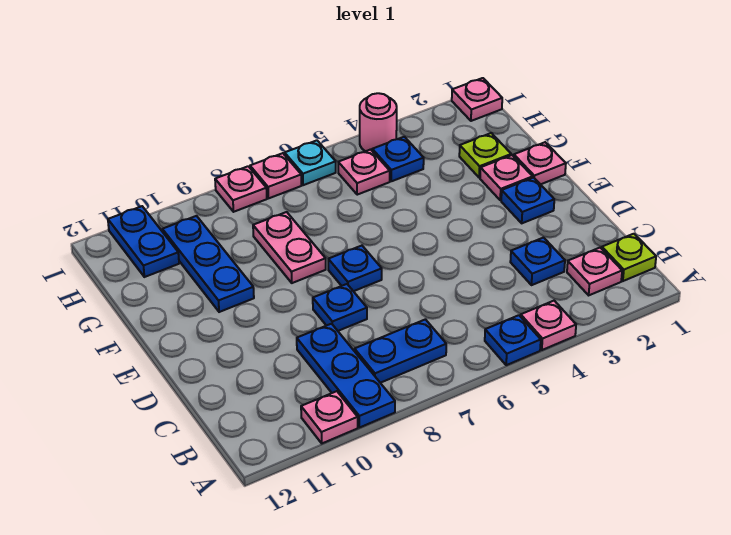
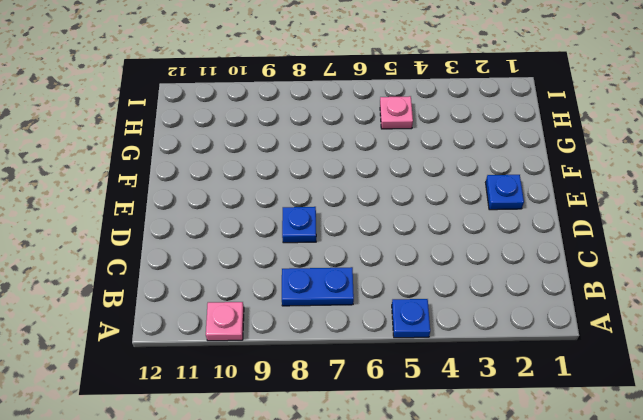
none -> pink plate A4 level 1
none -> blue plate A9:C9 level 1
none -> lime plate B1 level 1

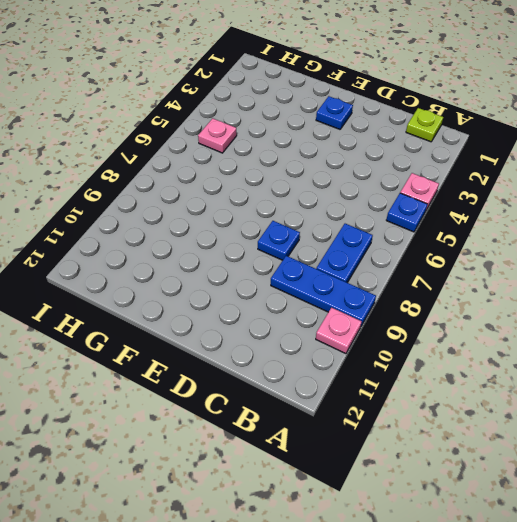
none -> pink plate B2 level 1
none -> blue plate C3 level 1
none -> blue plate E7 level 1

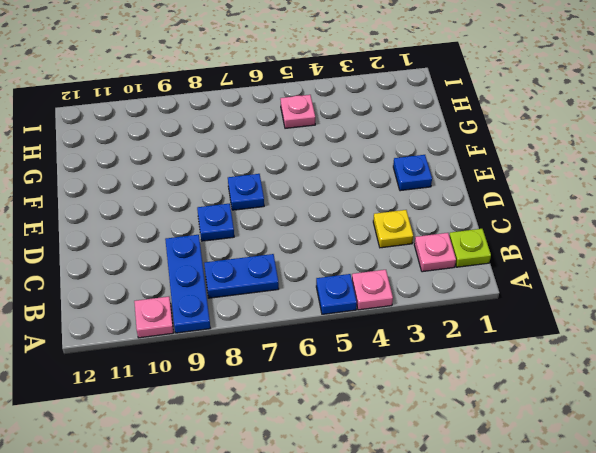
yellow plate C3 level 1 -> blue plate C3 level 1
none -> pink plate F1 level 1
none -> pink plate F2 level 1
none -> pink plate F8:G8 level 1

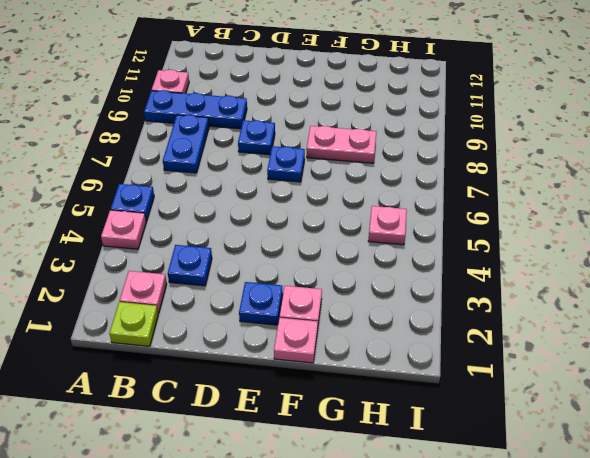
none -> blue plate F10:H10 level 1
none -> lime plate G2 level 1
none -> blue plate H4 level 1

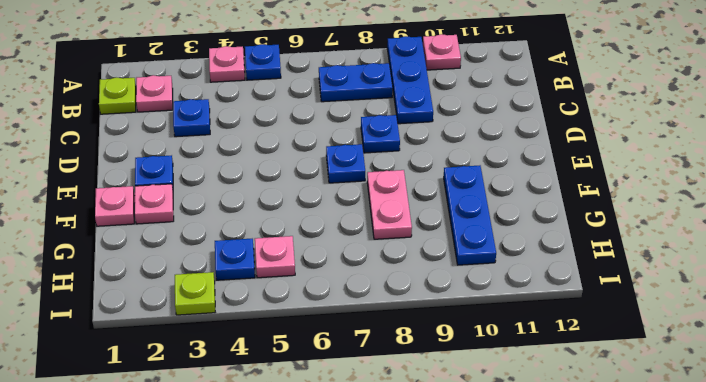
lime plate I3 level 1 -> lime plate G2 level 1
none -> blue plate H11:I11 level 1
none -> pink plate I1 level 1
none -> pink round brick I4 level 1

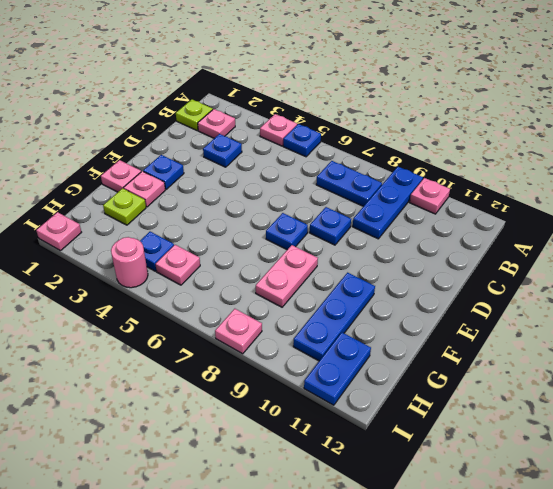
none -> cyan plate I6 level 1
none -> pink plate I7 level 1

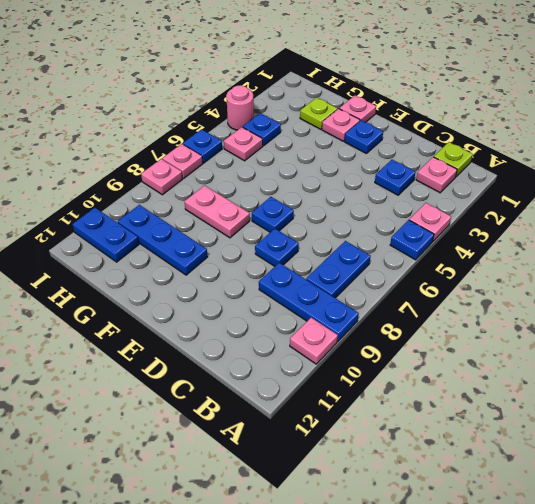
blue plate I6 level 1 -> cyan plate I6 level 1
none -> pink plate I1 level 1

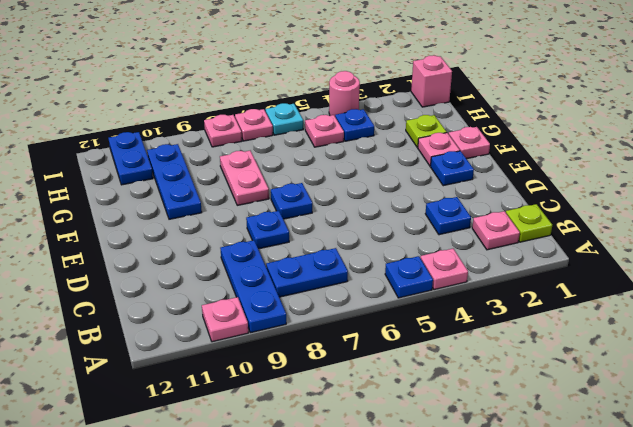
pink brick I1 level 1 -> pink plate I1 level 1

